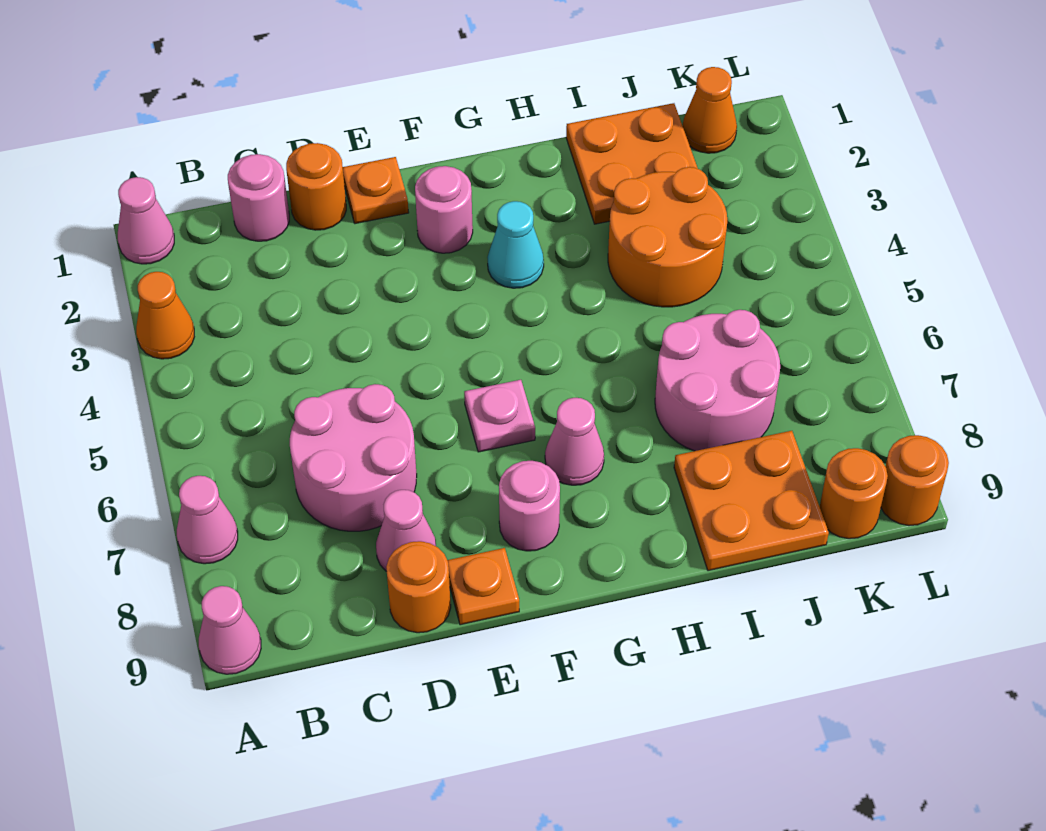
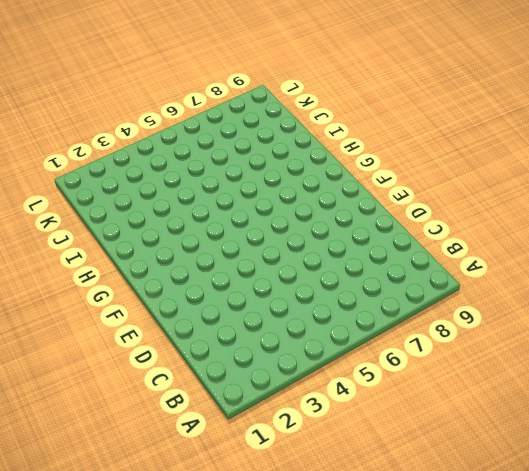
none -> pink cone A1 level 1
none -> orange cone A3 level 1
none -> pink cone A7 level 1

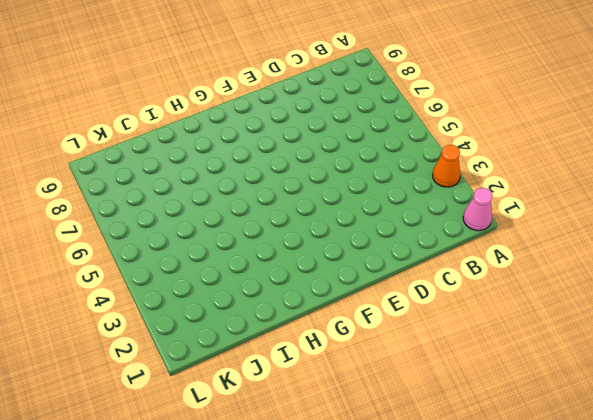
none -> pink cone A7 level 1
none -> pink cone A9 level 1
none -> pink round brick C1 level 1

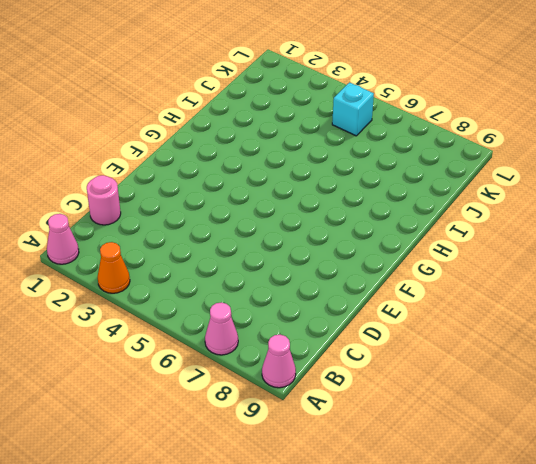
cyan brick K5 level 1 -> none
none -> pink round brick C6:D7 level 1
none -> orange round brick D1 level 1
none -> pink cone D8 level 1

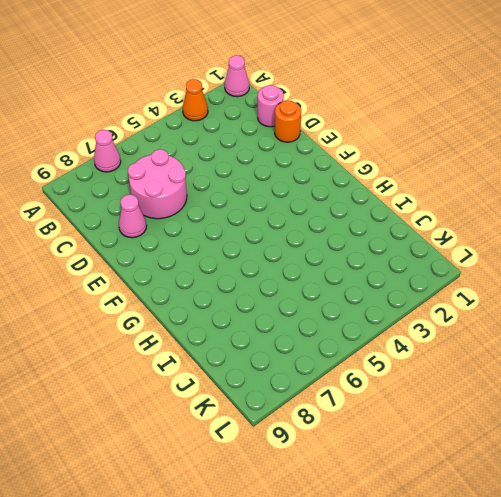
none -> pink cone A9 level 1
none -> orange round brick D9 level 1
none -> orange plate E1 level 1

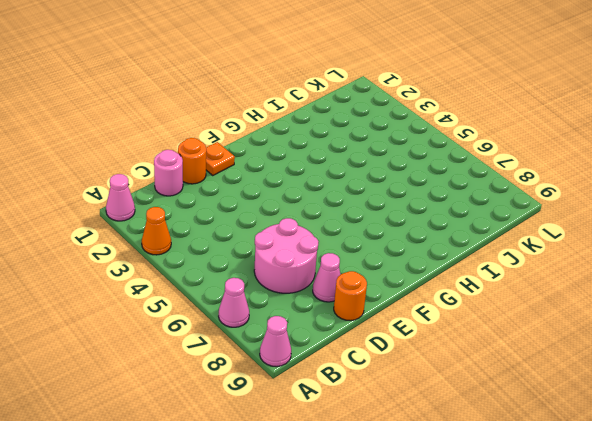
none -> orange plate E9 level 1
none -> pink round brick F2 level 1
none -> pink plate F6 level 1

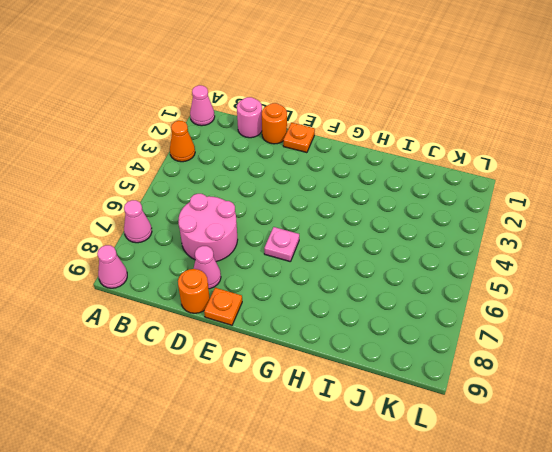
none -> pink round brick F2 level 1
none -> pink round brick F8 level 1
none -> cyan cone G3 level 1

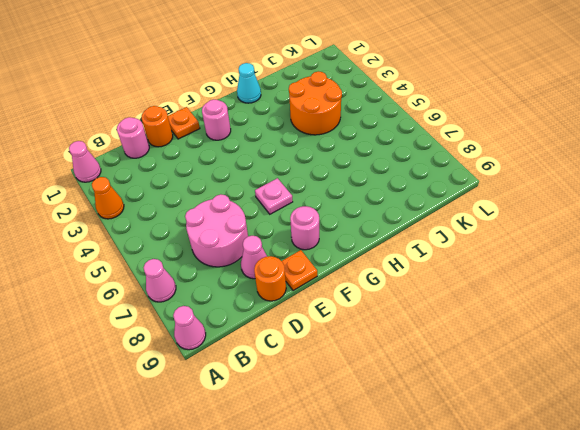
cyan cone H1 level 1 -> cyan cone G3 level 1
none -> pink cone G7 level 1
none -> orange plate I1:J2 level 1
none -> pink round brick I6:J7 level 1

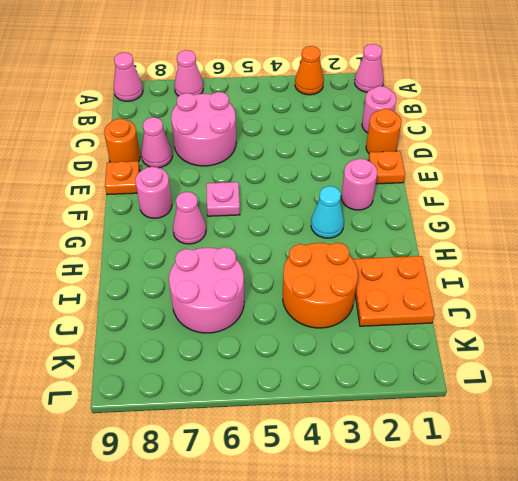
none -> orange plate I8:J9 level 1
none -> orange cone K1 level 1
none -> orange round brick K9 level 1

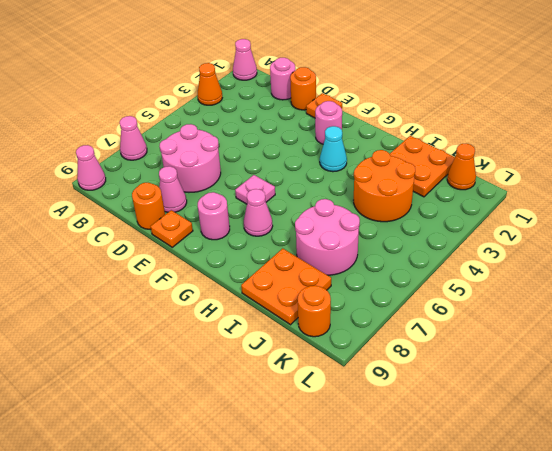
none -> orange round brick L9 level 1

